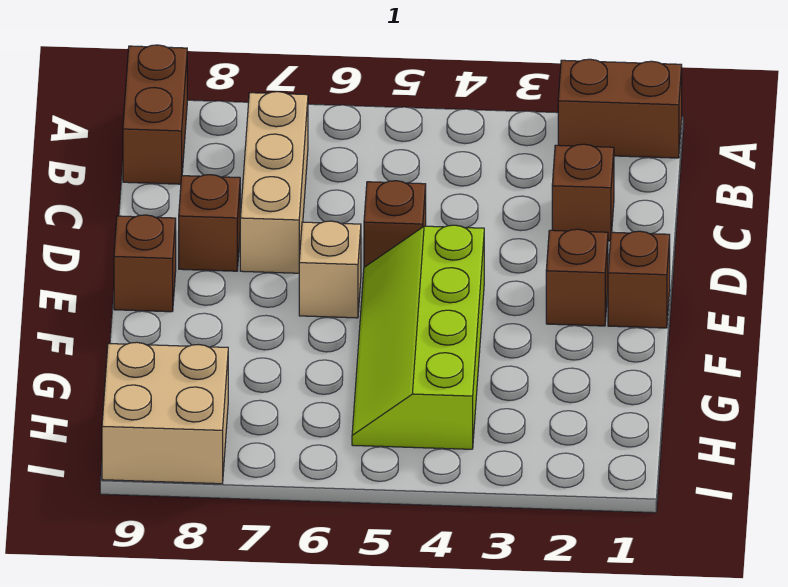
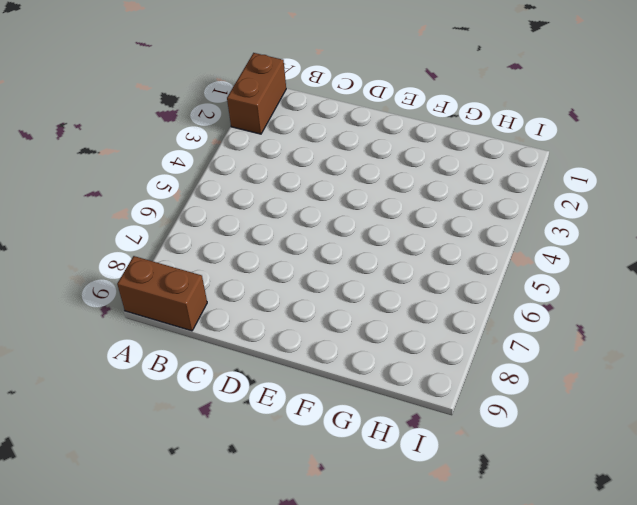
none -> tan brick B7:D7 level 1
none -> brown brick C2 level 1
none -> brown brick D5 level 1

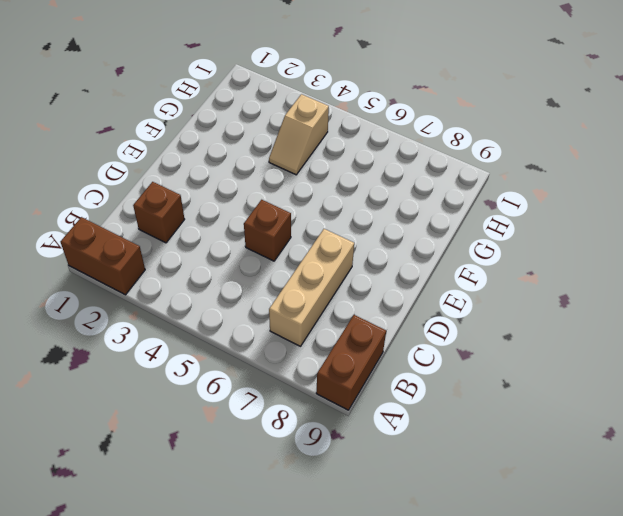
tan slope G4:H4 level 1 top H -> lime slope E4:H5 level 1 top 4
none -> brown brick D8 level 1
none -> brown brick E1 level 1
none -> brown brick E2 level 1

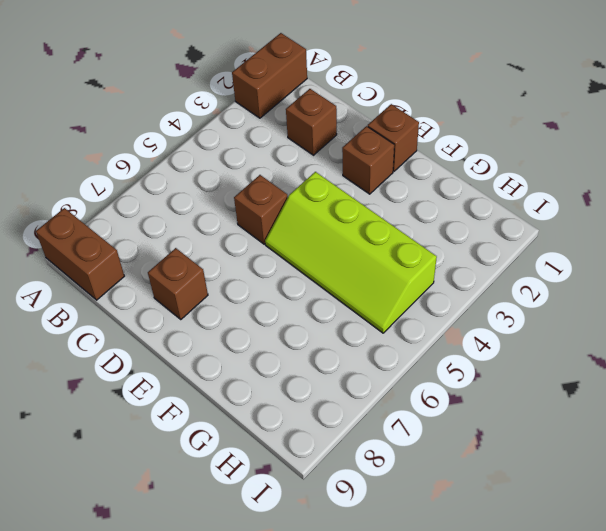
none -> tan brick B7:D7 level 1
none -> tan brick E6 level 1
none -> brown brick E9 level 1

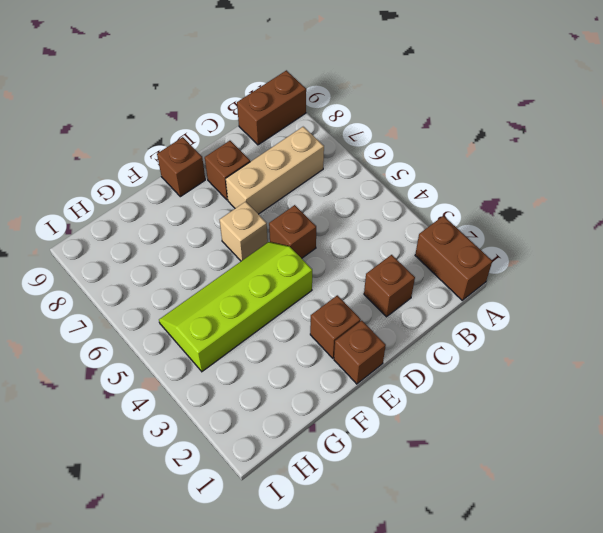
none -> tan brick H8:I9 level 1

